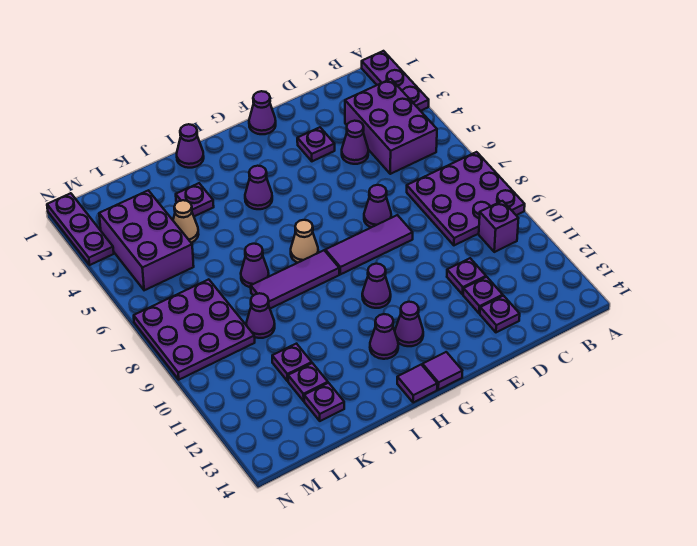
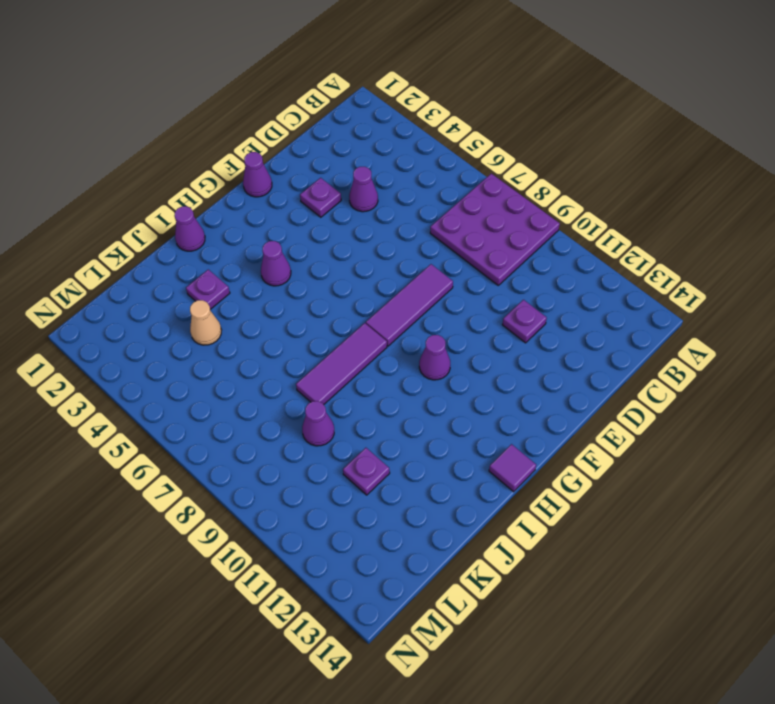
none -> purple plate A1:A3 level 1
none -> purple brick B3:C5 level 1
none -> purple brick B10 level 1
none -> purple plate D12 level 1

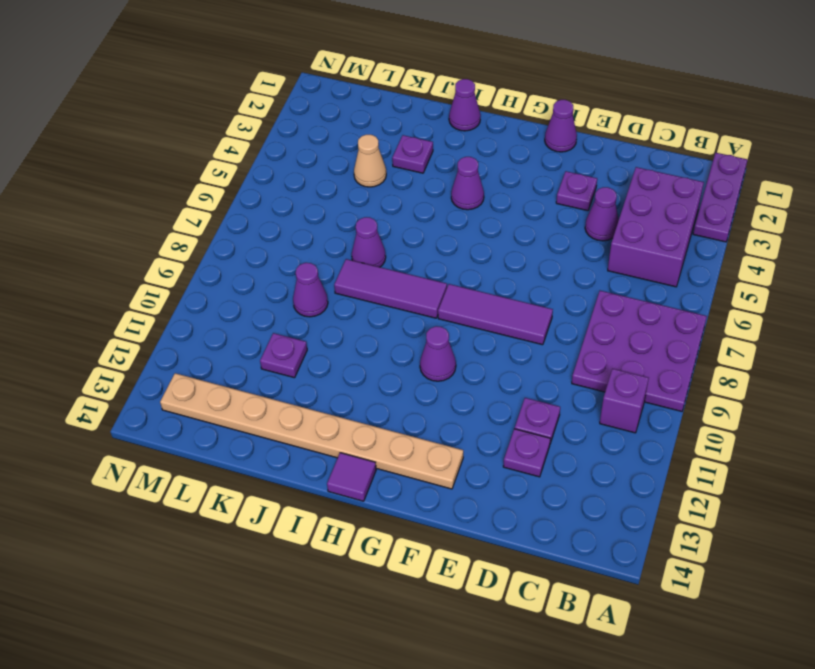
tan plate F13:M13 level 1 -> purple plate K13 level 1
none -> purple plate D13 level 1
none -> purple cone E7 level 1
none -> purple cone G12 level 1
none -> purple tile G14 level 1

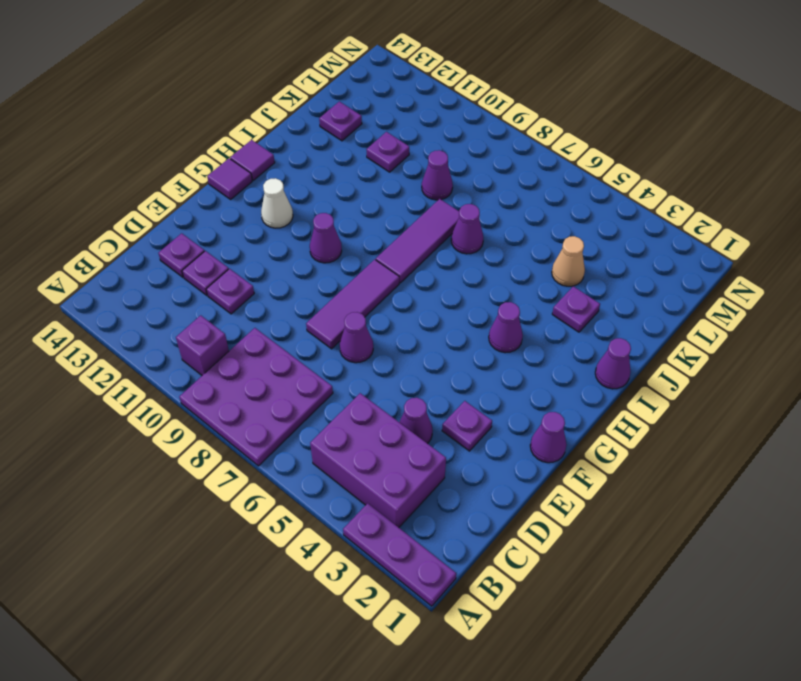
white cone G12 level 1 -> purple cone G12 level 1
none -> tan cone H7 level 1
none -> purple cone H12 level 1
none -> purple plate K12 level 1
none -> purple brick L3:M5 level 1

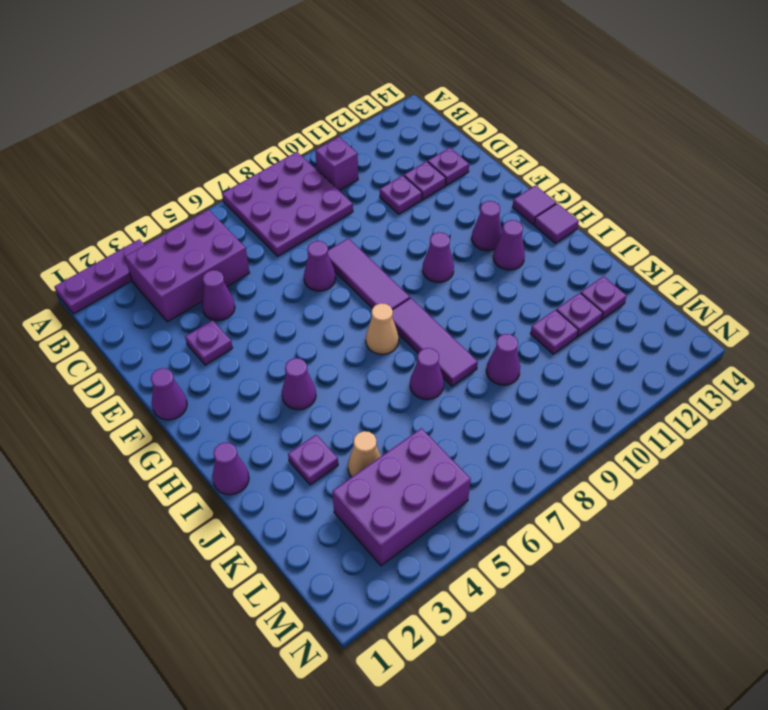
none -> purple plate L7:N9 level 1
none -> purple plate N1:N3 level 1

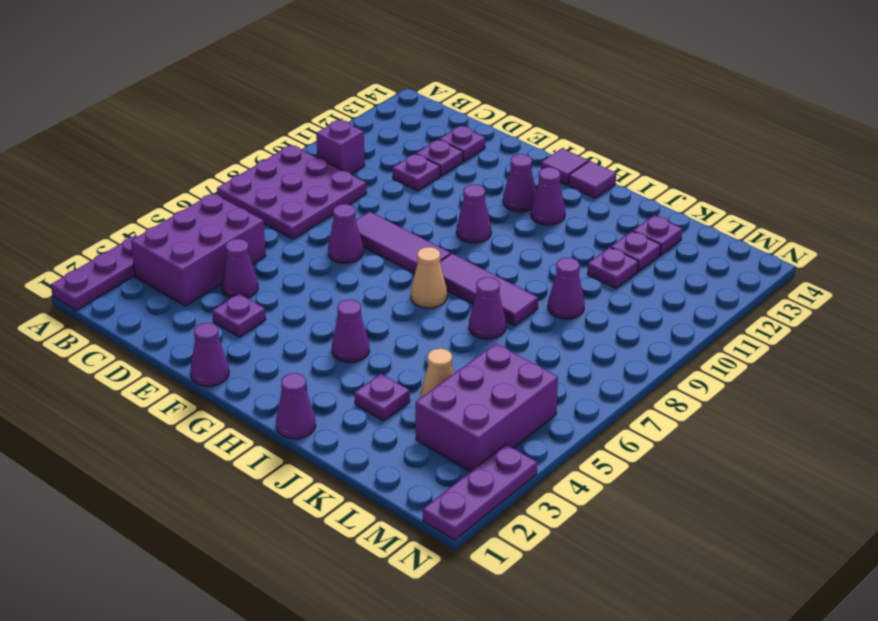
none -> purple plate L7:N9 level 1

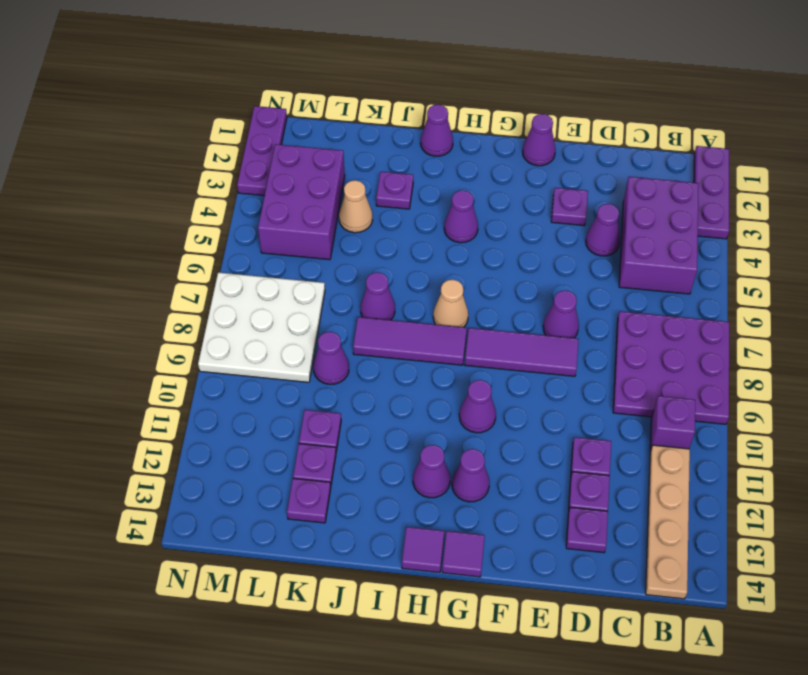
tan plate B11:B14 level 1 -> none
white plate L7:N9 level 1 -> purple plate L7:N9 level 1

